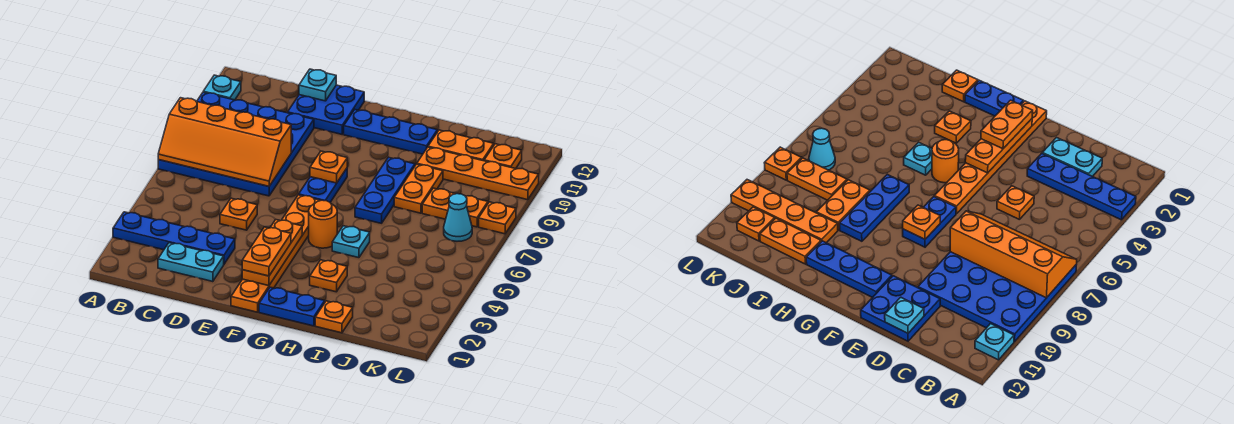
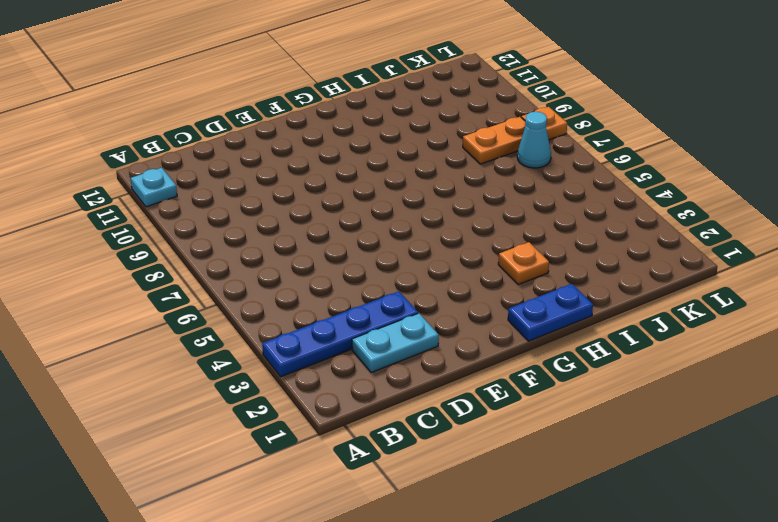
none -> blue plate A7:D10 level 1
none -> orange plate D5 level 1
none -> blue plate D11:E12 level 1

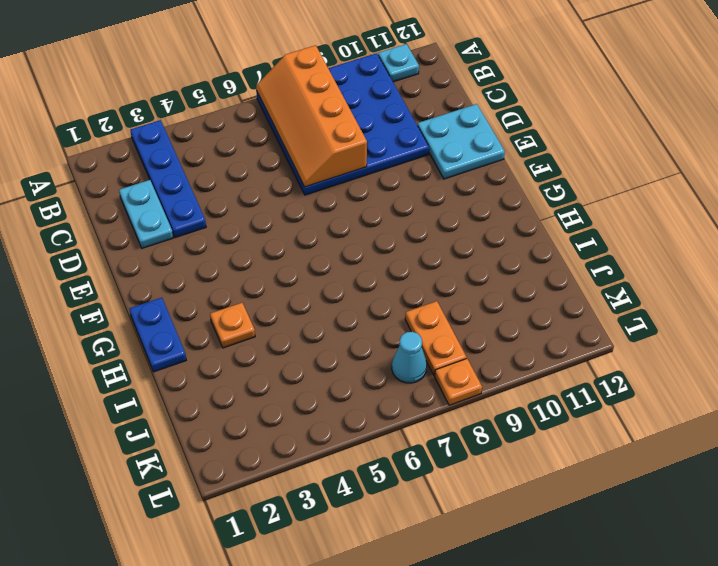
cyan plate D11:E12 level 1 -> blue plate D11:E12 level 1
none -> orange plate D5 level 1
none -> orange plate F1:F6 level 1
none -> blue plate F7:F8 level 1

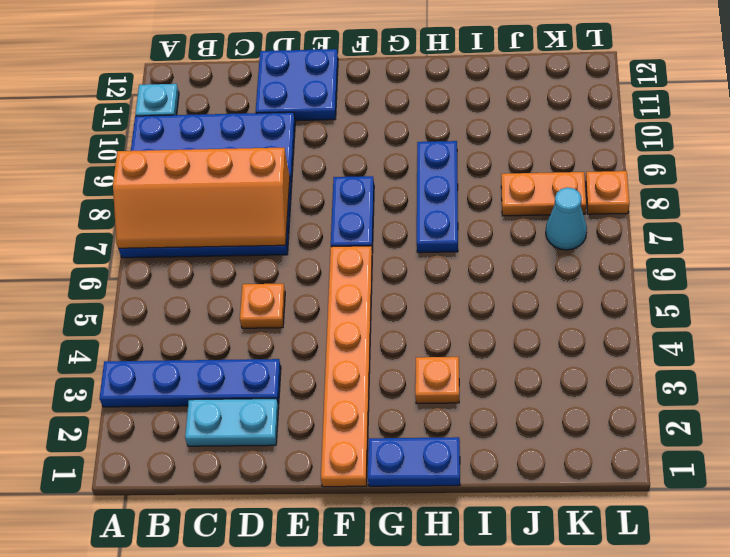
none -> blue plate F11:H11 level 1
none -> orange round brick G5 level 1
none -> cyan plate H5 level 1

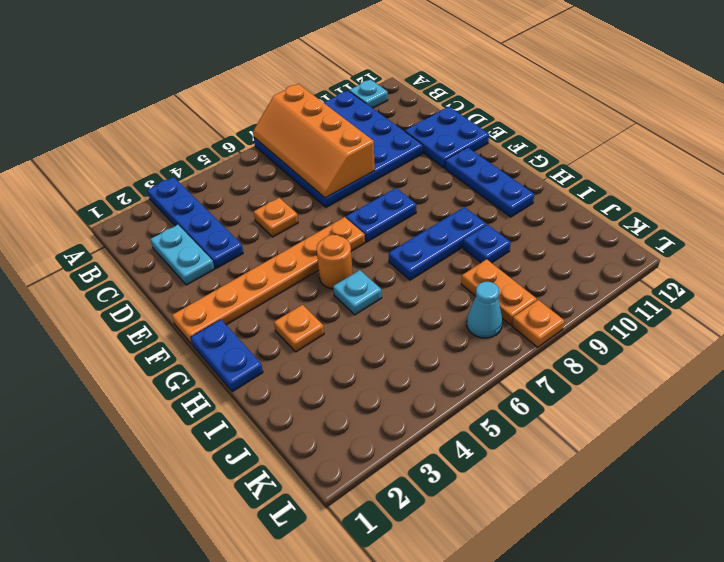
blue plate I9 level 1 -> orange plate I8:I9 level 1
none -> orange plate I1 level 1
none -> orange plate I10:L10 level 1
none -> orange plate I11:J11 level 1

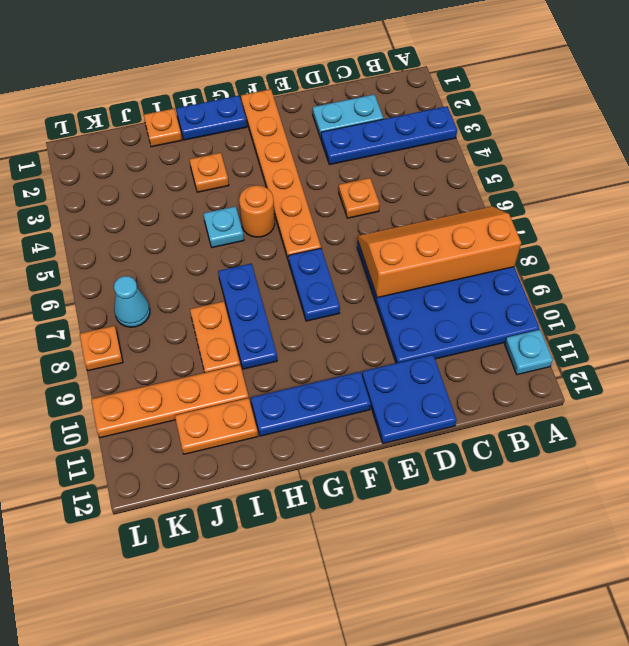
none -> orange plate J8:K8 level 1
none -> orange plate K11 level 1
none -> cyan plate D12 level 2

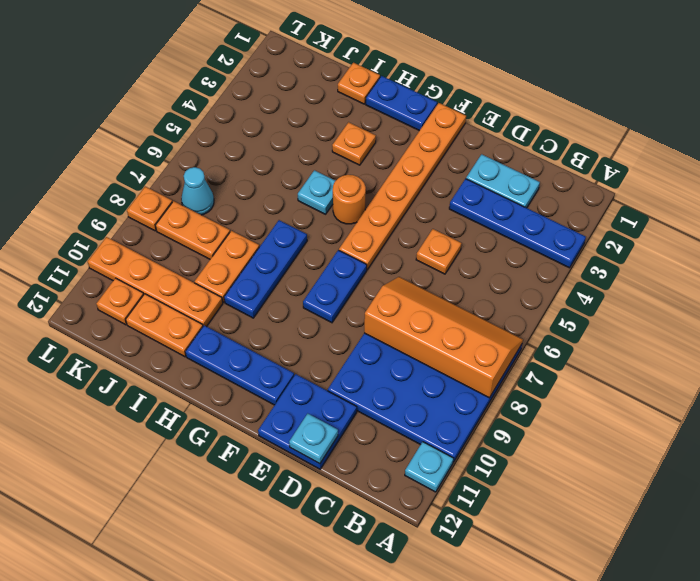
none -> orange plate F2:F4 level 2
none -> orange plate F8 level 2
none -> orange plate F2:F3 level 3

